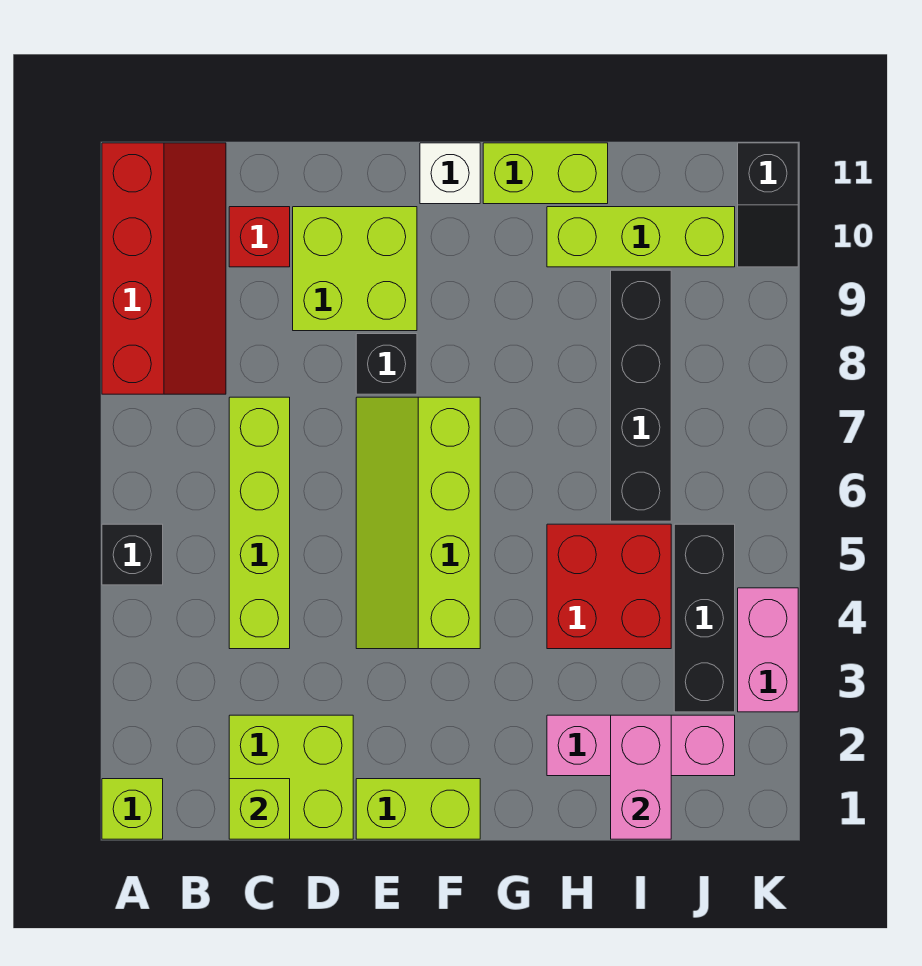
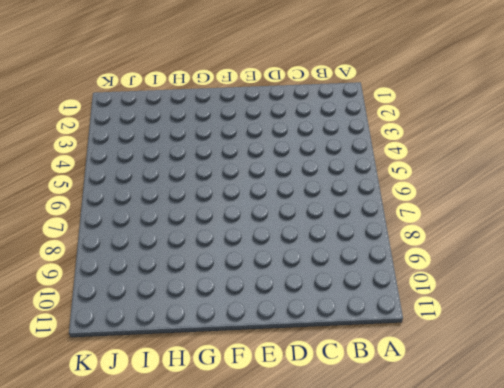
none -> lime brick A1 level 1
none -> black brick A5 level 1
none -> red slope A8:B11 level 1 top A

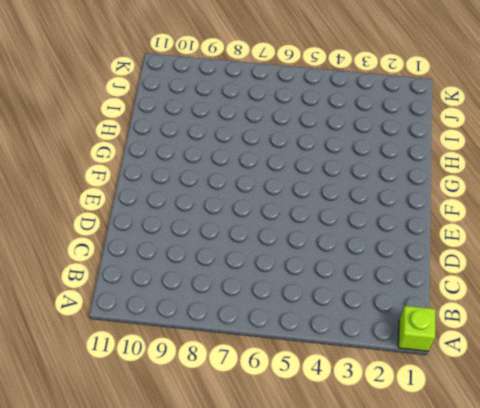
none -> black brick A5 level 1
none -> red slope A8:B11 level 1 top A
none -> lime brick C1:D2 level 1

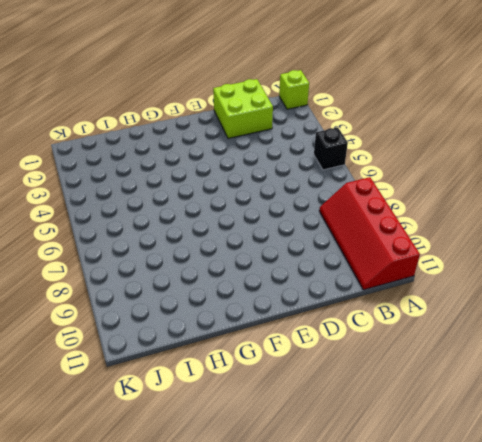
none -> lime brick C4:C7 level 1
none -> red brick C10 level 1
none -> lime brick D9:E10 level 1

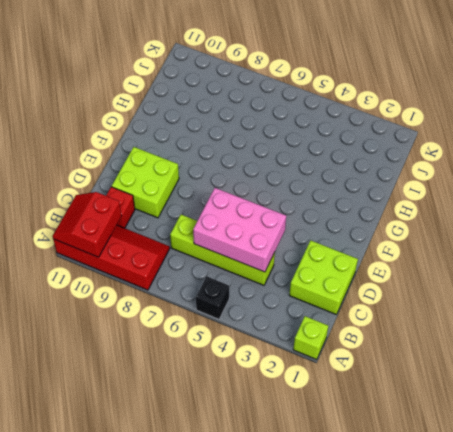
red slope A10:B11 level 2 top 10 -> none
pink brick C4:D6 level 2 -> none
none -> lime brick E1:F1 level 1
none -> lime slope E4:F7 level 1 top F
none -> black brick E8 level 1

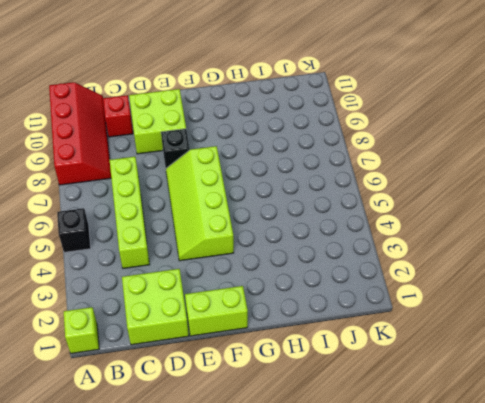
none -> white brick F11 level 1
none -> lime brick G11:H11 level 1
none -> pink brick H2:J2 level 1

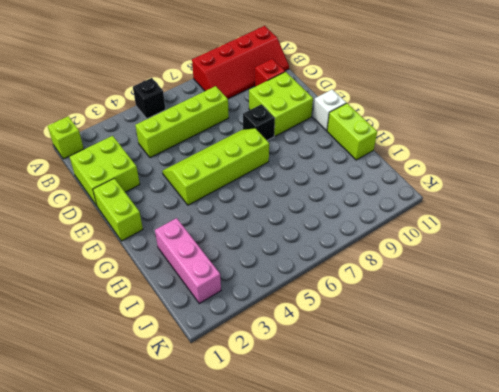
none -> red brick H4:I5 level 1
none -> lime brick H10:J10 level 1
none -> black brick I6:I9 level 1

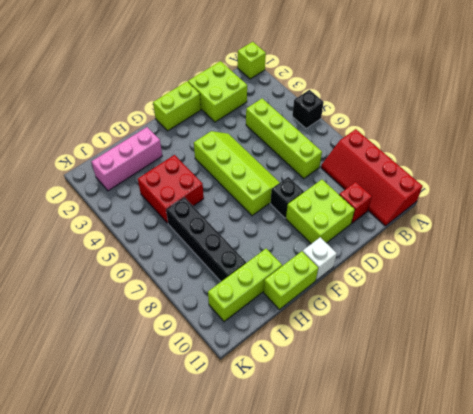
none -> black brick J3:J5 level 1
none -> pink brick K3:K4 level 1
none -> black slope K10:K11 level 1 top 11

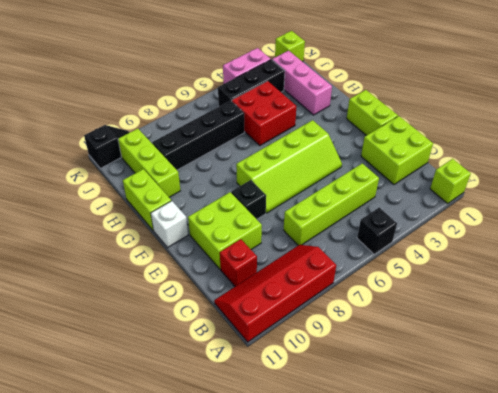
lime brick K1 level 1 -> lime brick C1 level 2
none -> pink brick I1:I2 level 2

